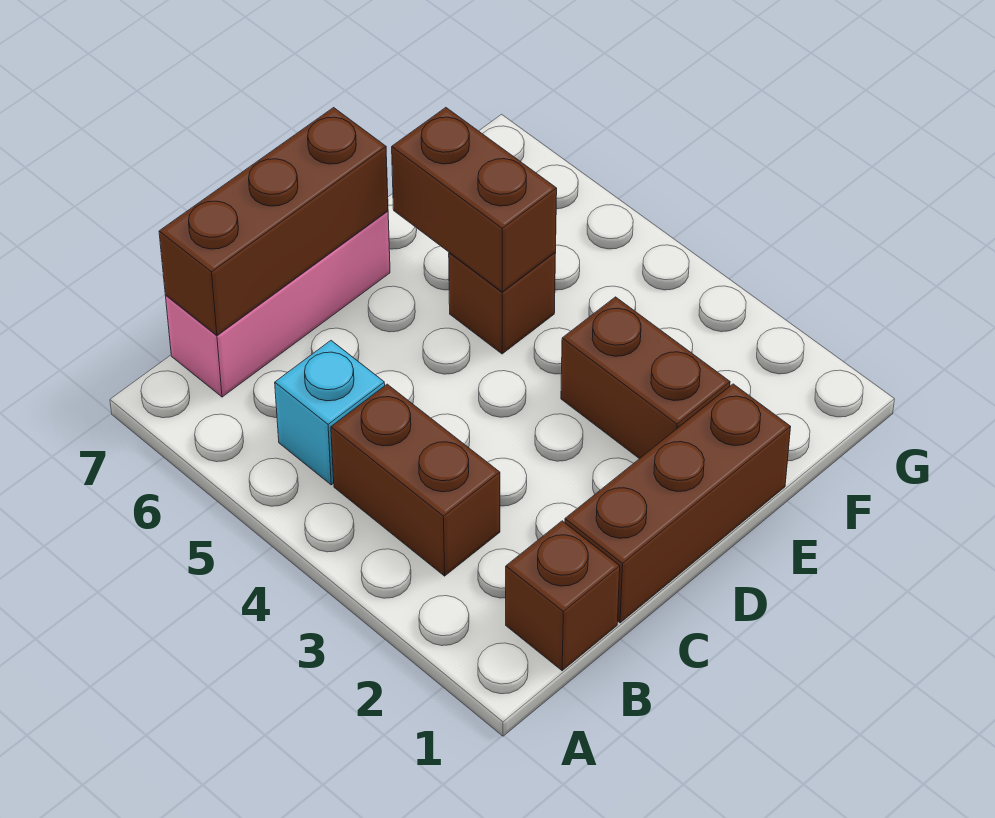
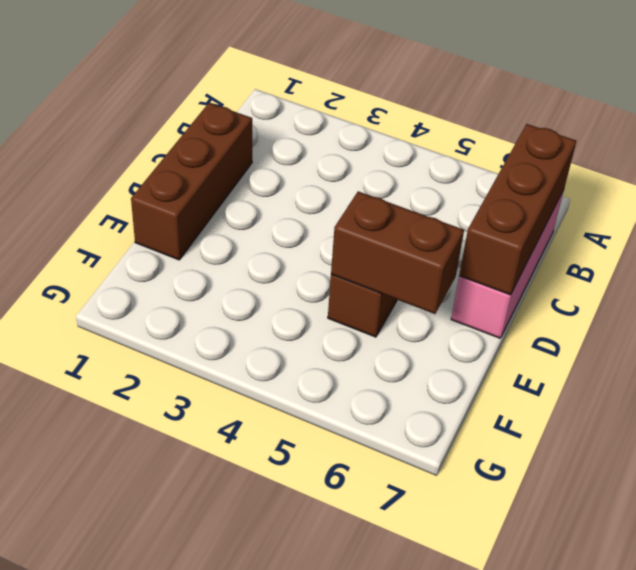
none -> brown brick B1 level 1
none -> brown brick B3:B4 level 1

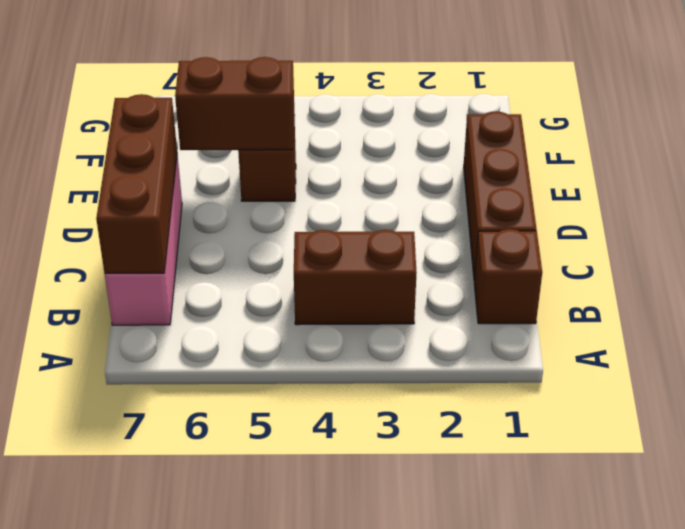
none -> cyan brick B5 level 1
none -> brown brick E2:E3 level 1

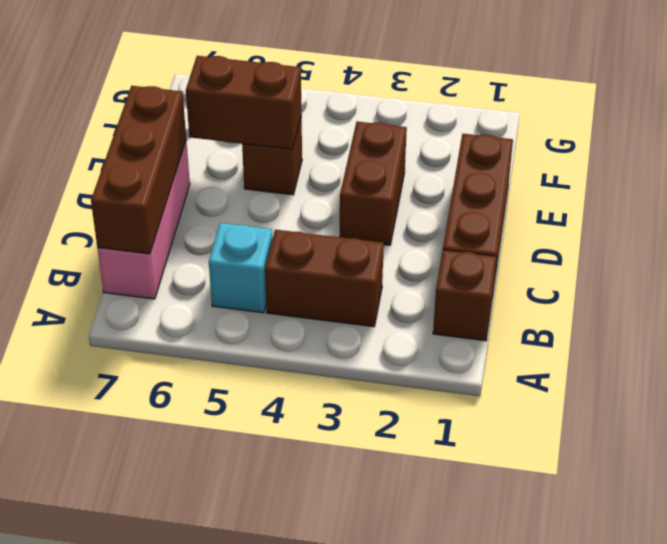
brown brick D3:E3 level 1 -> brown brick E2:E3 level 1

